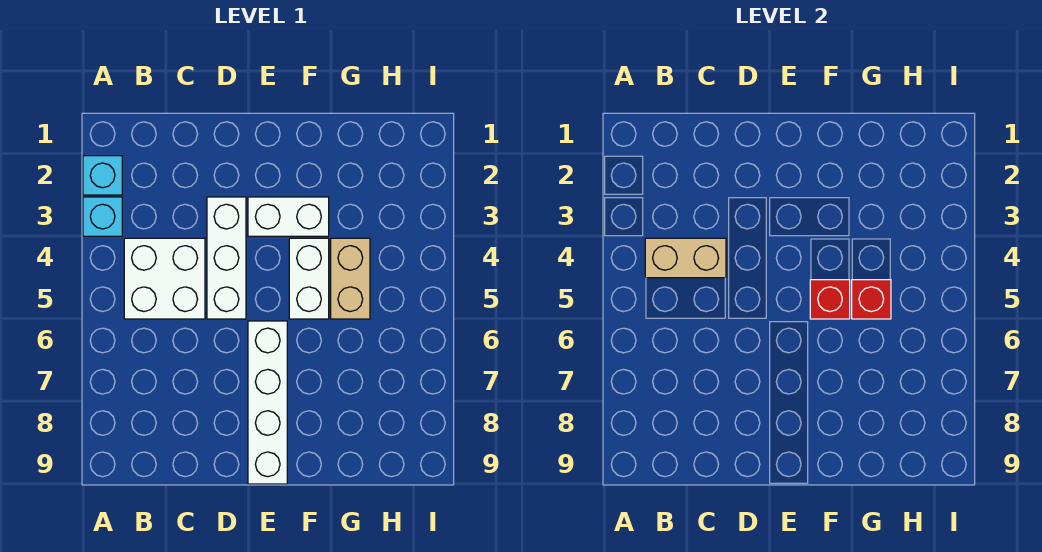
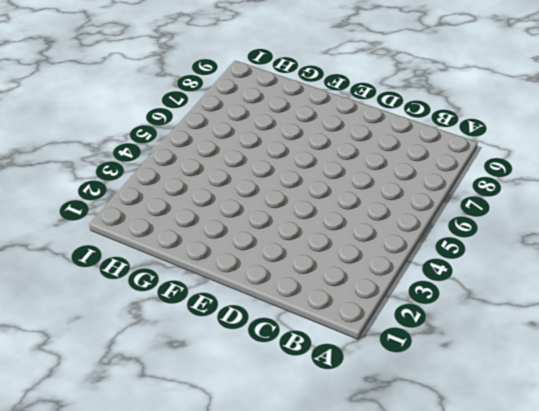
none -> cyan brick A2 level 1
none -> cyan brick A3 level 1

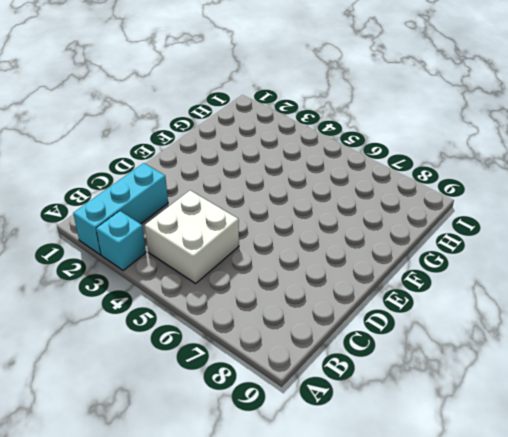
cyan brick A2:C2 level 1 -> cyan brick A2 level 1
none -> white brick D3:D5 level 1
none -> white brick E3:F3 level 1

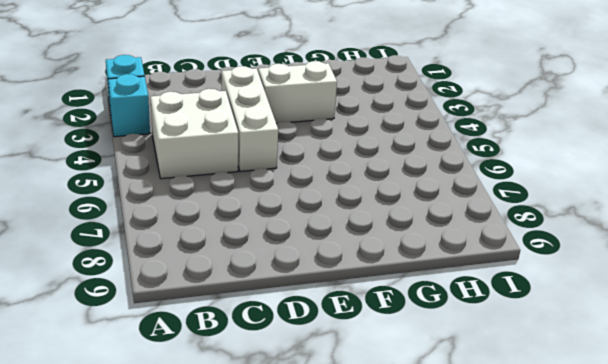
none -> white brick E6:E9 level 1
none -> white brick F4:F5 level 1

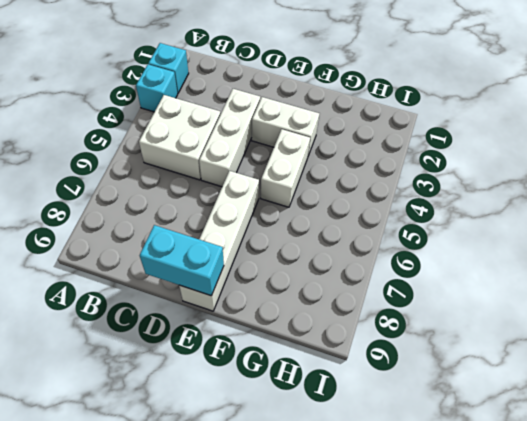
cyan brick D9:E9 level 2 -> none
none -> tan brick G4:G5 level 1
none -> tan brick B4:C4 level 2

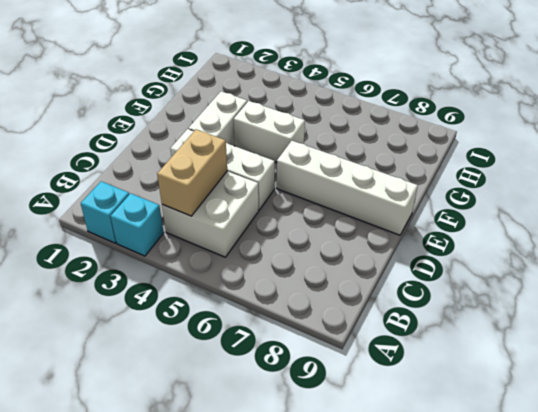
none -> tan brick G4:G5 level 1
none -> red brick F5 level 2

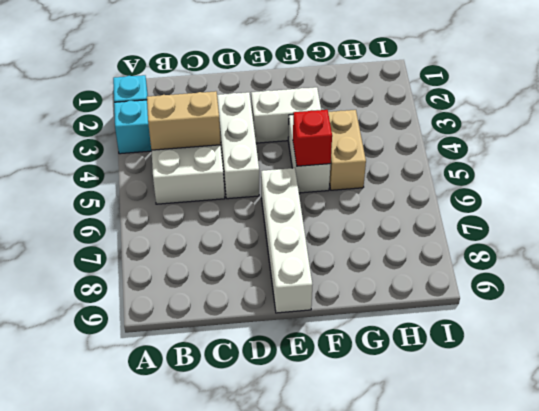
none -> red brick G5 level 2

